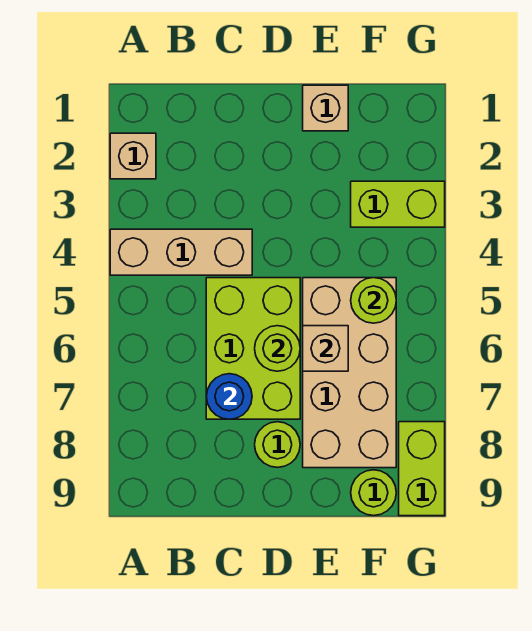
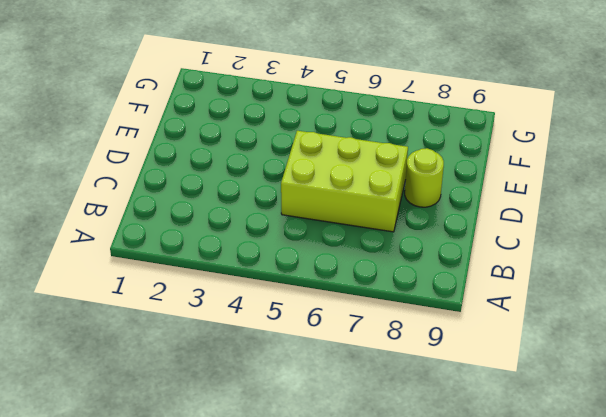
none -> tan brick A2 level 1
none -> tan brick A4:C4 level 1
none -> tan brick E1 level 1

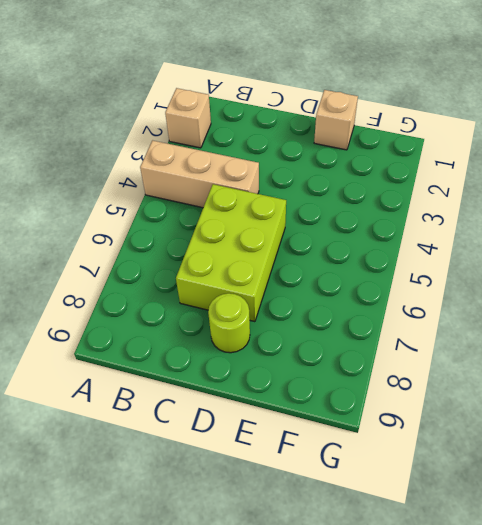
none -> tan brick E5:F8 level 1
none -> lime brick F3:G3 level 1
none -> lime round brick F9 level 1

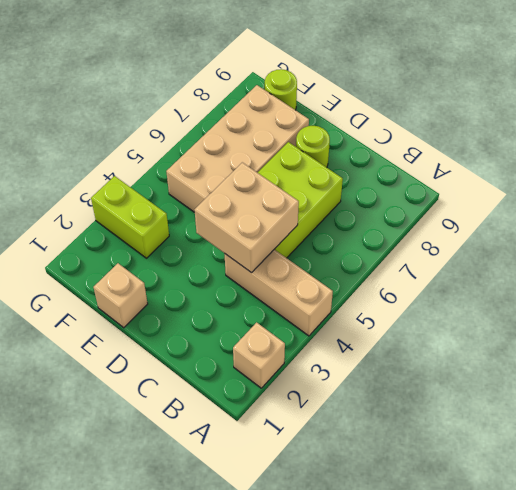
tan brick C4:D5 level 2 -> none
none -> lime brick G8:G9 level 1
none -> blue round brick C7 level 2
none -> lime round brick D6 level 2

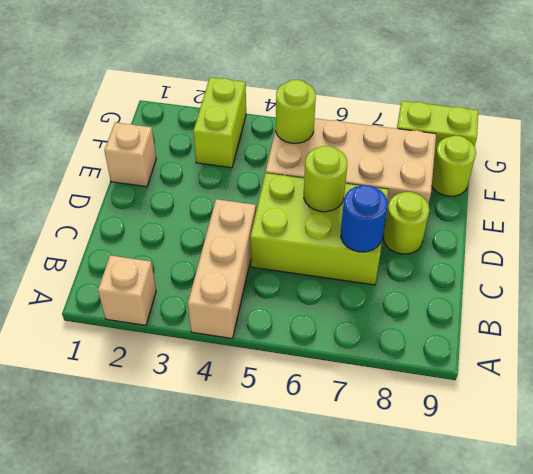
none -> tan brick E6 level 2

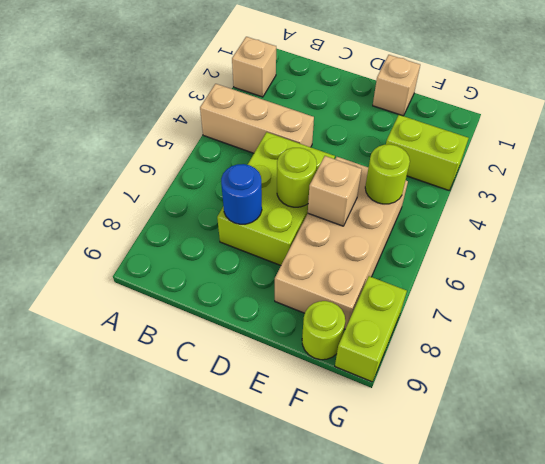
none -> lime round brick D8 level 1

